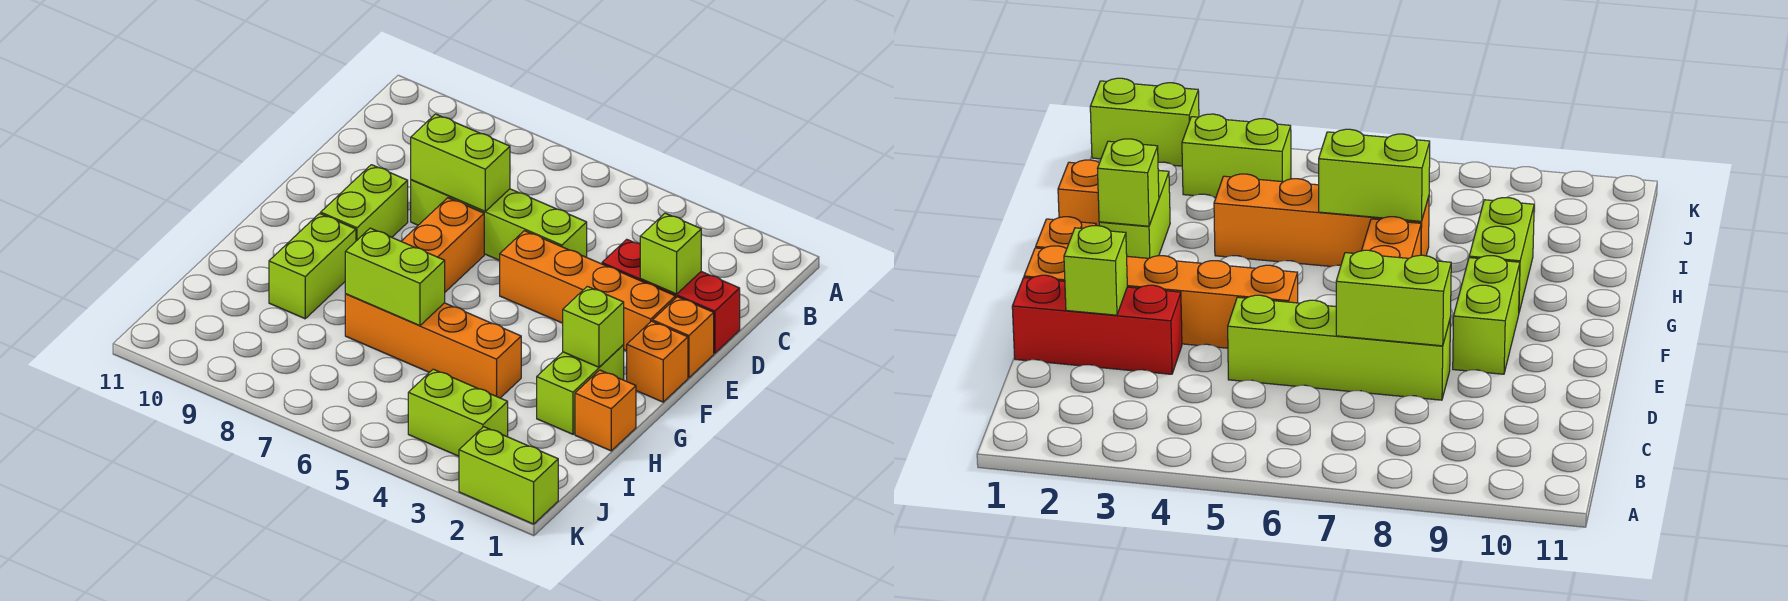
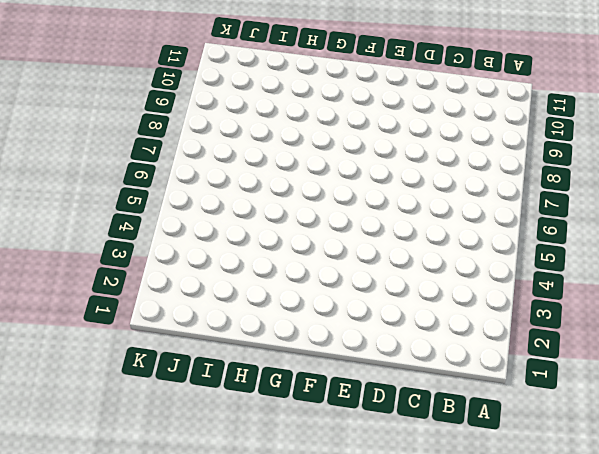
none -> red brick D1:D3 level 1
none -> lime brick D5:D8 level 1
none -> orange brick E1 level 1

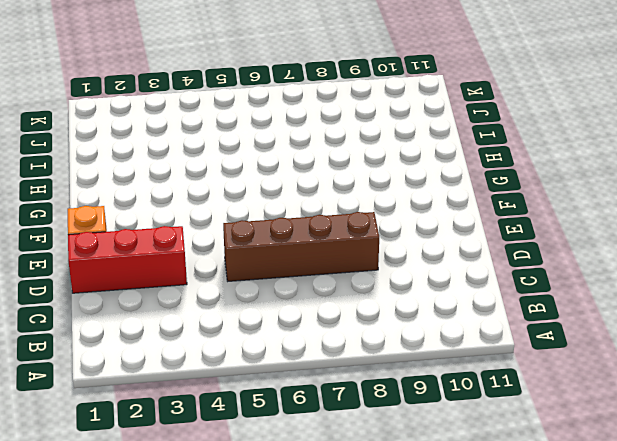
brown brick D5:D8 level 1 -> lime brick D5:D8 level 1
none -> orange brick E2:E5 level 1
none -> orange brick E7:G7 level 1
none -> lime brick E9:F9 level 1

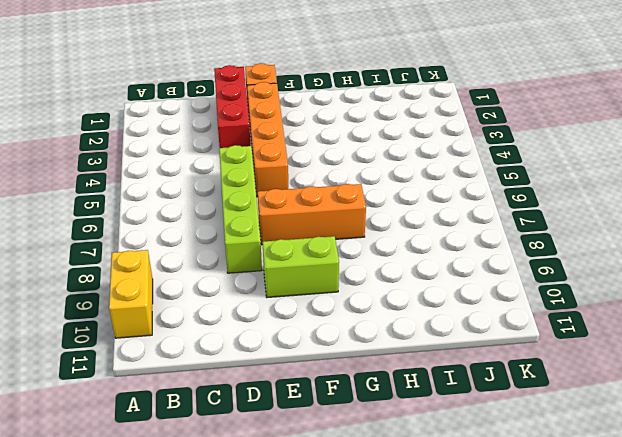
yellow brick A9:A10 level 1 -> none
none -> orange brick F1 level 1
none -> lime brick G2:H2 level 1
none -> lime brick G9:H9 level 1

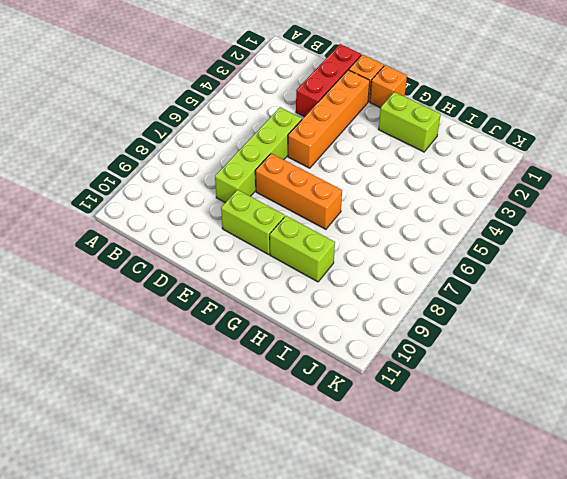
none -> orange brick H1 level 1
none -> orange brick H4:H7 level 1
none -> lime brick J3:J4 level 1

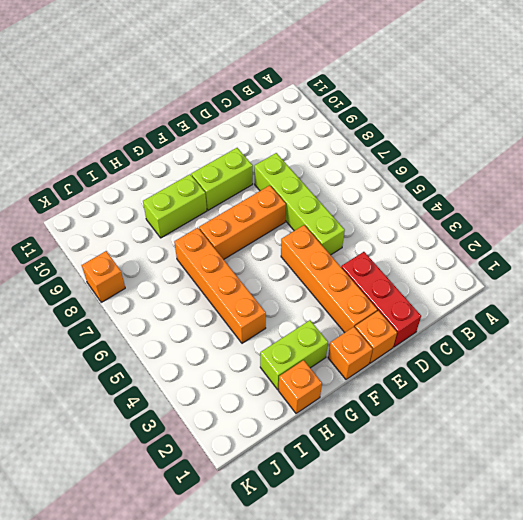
orange brick K8 level 1 -> none
none -> lime brick J3:J4 level 1
none -> lime brick K1:K2 level 1
none -> lime brick D2 level 2

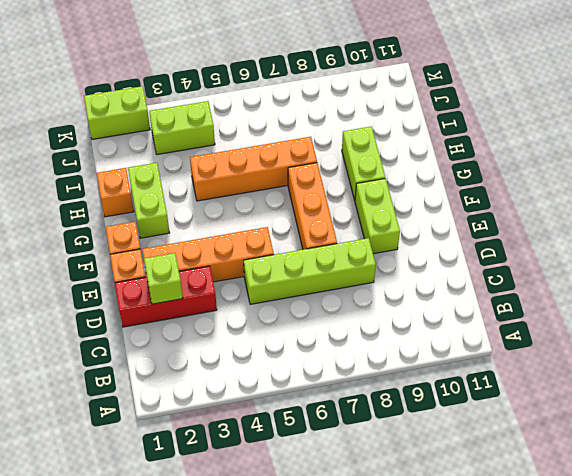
none -> lime brick D7:D8 level 2
none -> lime brick G2 level 2
none -> lime brick H6:H7 level 2

